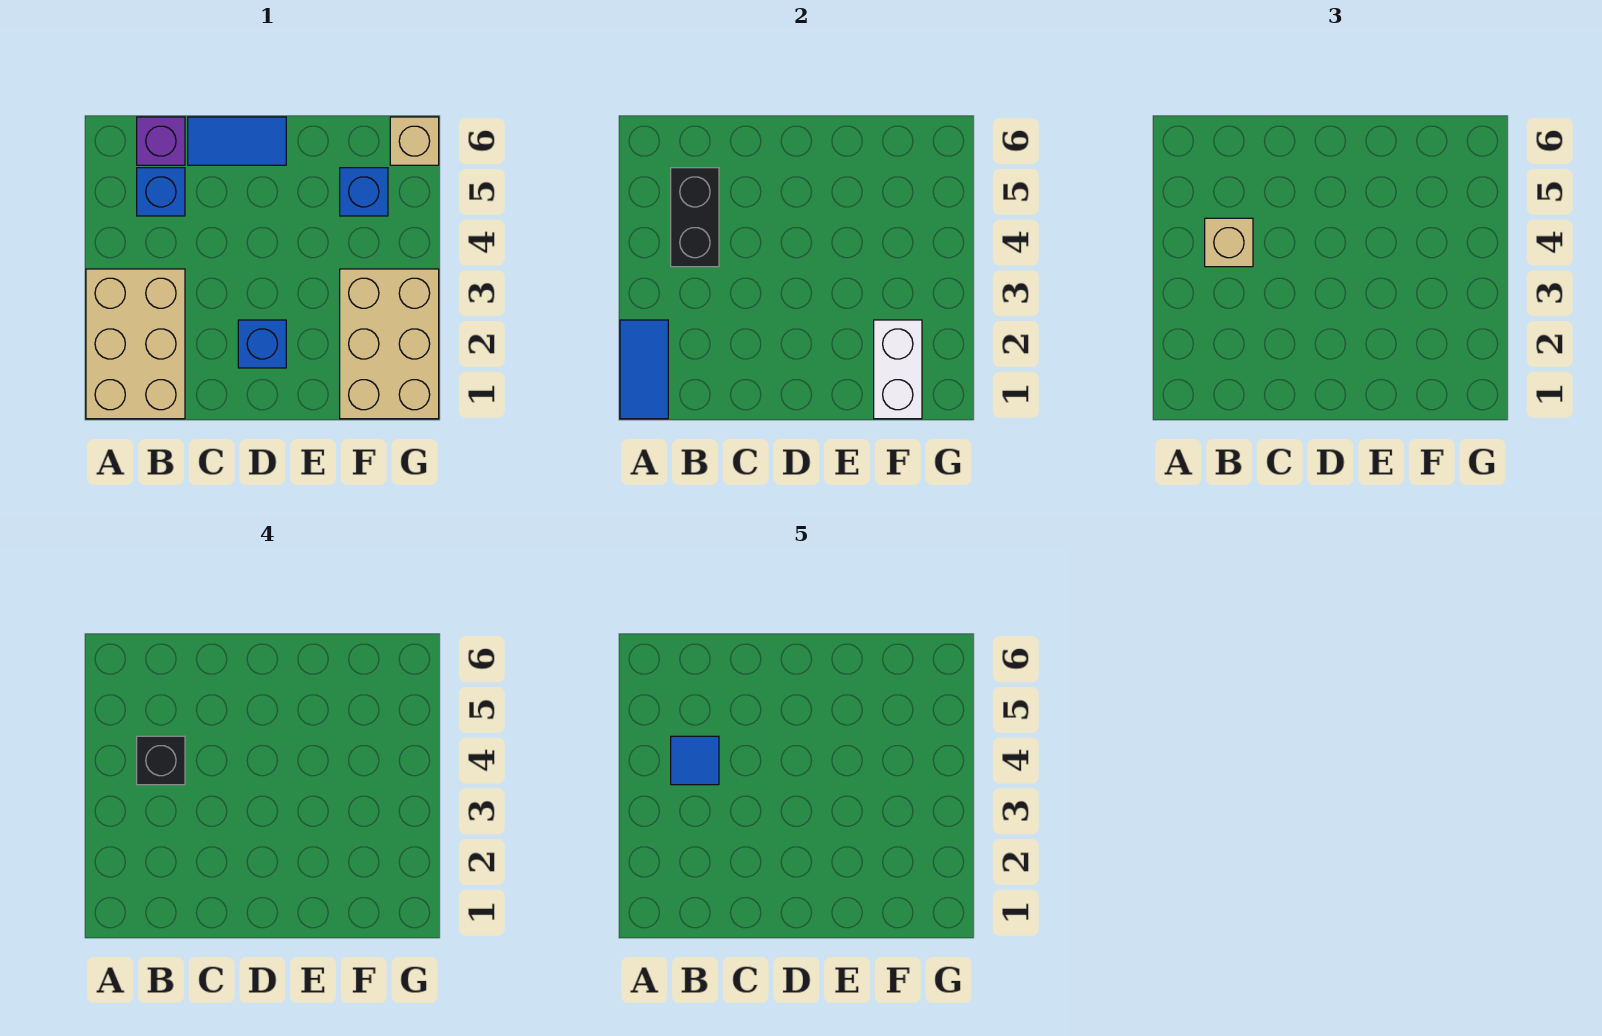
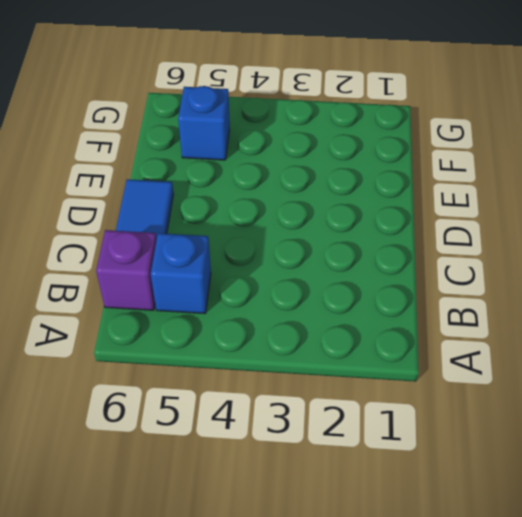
none -> tan brick A1:B3 level 1
none -> blue brick D2 level 1
none -> tan brick F1:G3 level 1

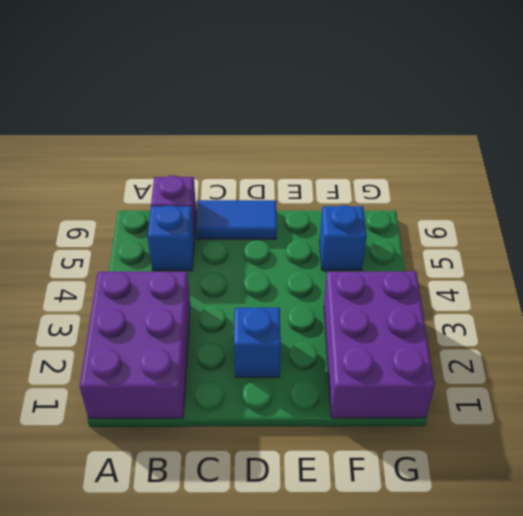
purple brick A1:B3 level 1 -> tan brick A1:B3 level 1
purple brick F1:G3 level 1 -> tan brick F1:G3 level 1
none -> tan brick G6 level 1
none -> blue tile A1:A2 level 2
none -> black brick B4:B5 level 2

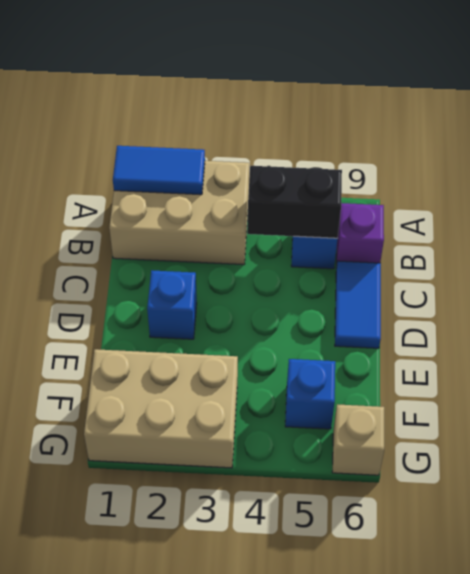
none -> white brick F1:F2 level 2
none -> tan brick B4 level 3
none -> black brick B4 level 4

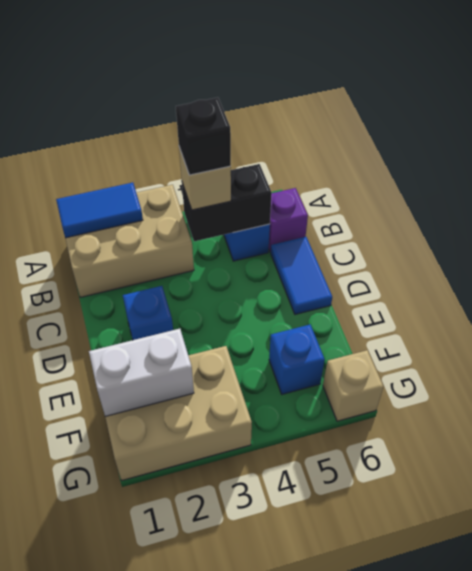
none -> blue tile B4 level 5

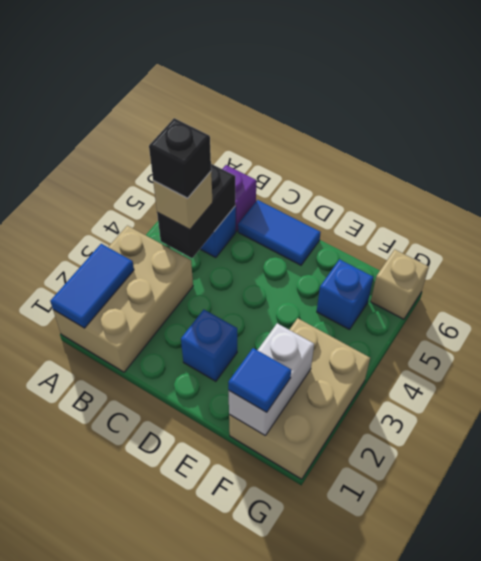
blue tile F1 level 3 -> blue tile B4 level 5

